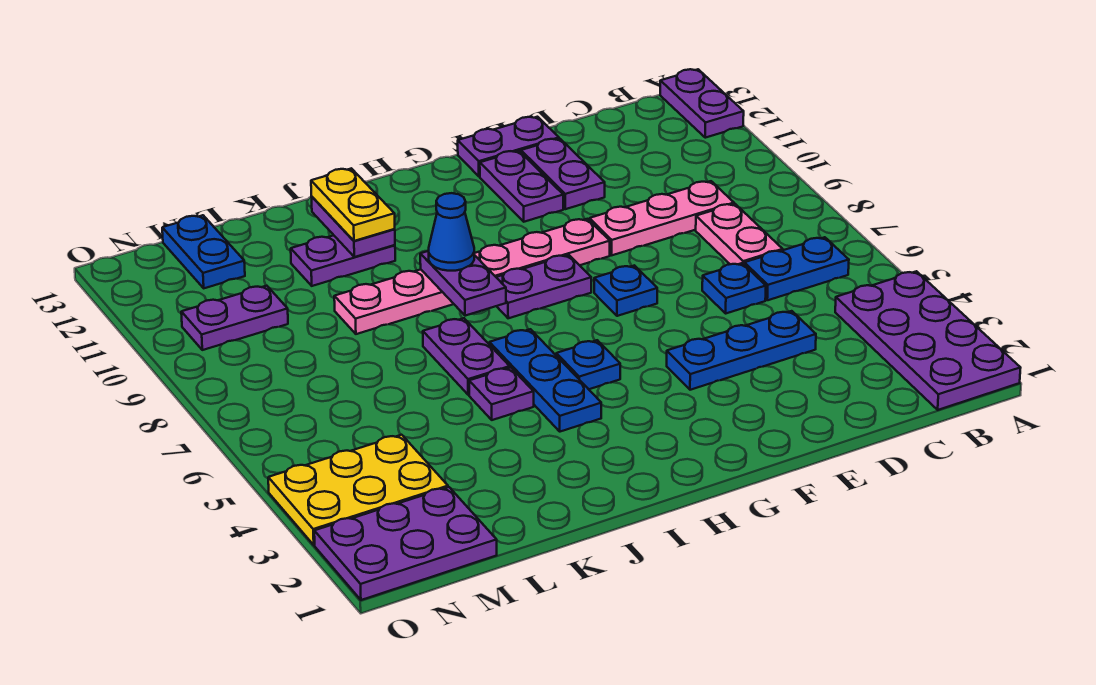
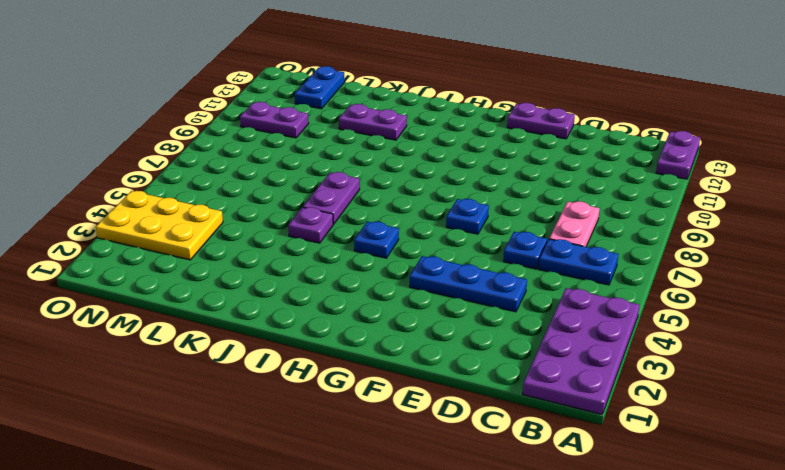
none -> pink plate C9:E9 level 1
none -> purple plate E11:E12 level 1
none -> pink plate F9:K9 level 1

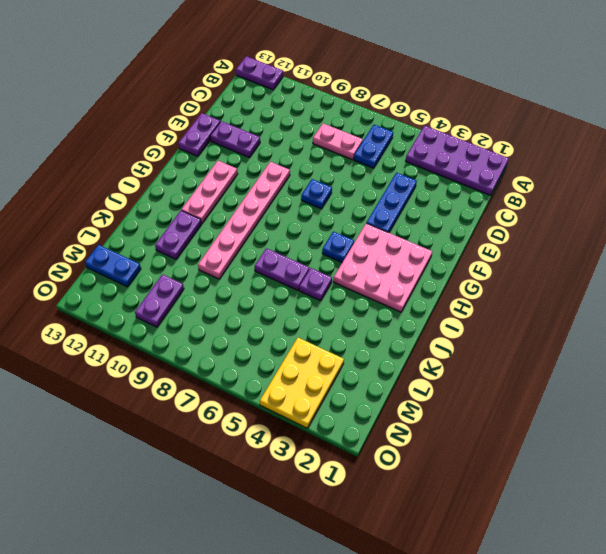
pink plate G2:I4 level 1 -> blue plate I4:I6 level 1
pink plate G11:I11 level 1 -> pink plate C9:E9 level 1
none -> blue plate D6 level 1
none -> purple plate F11:F12 level 1
none -> purple plate G8:H8 level 1

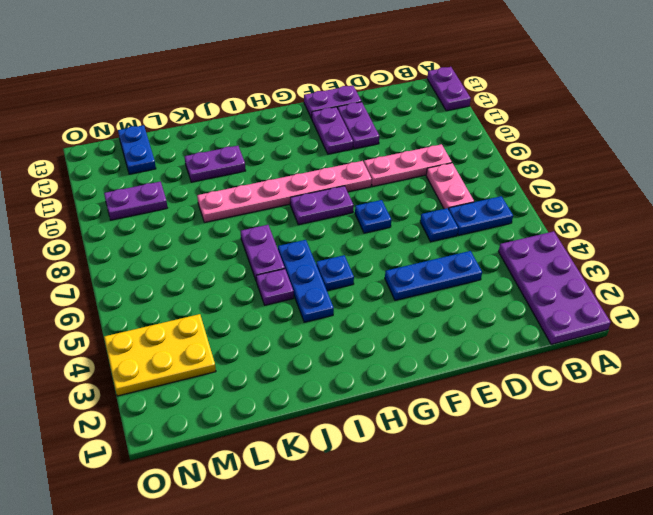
none -> purple plate M1:O2 level 1
none -> purple plate I8:I9 level 2
none -> purple plate J11:J12 level 2

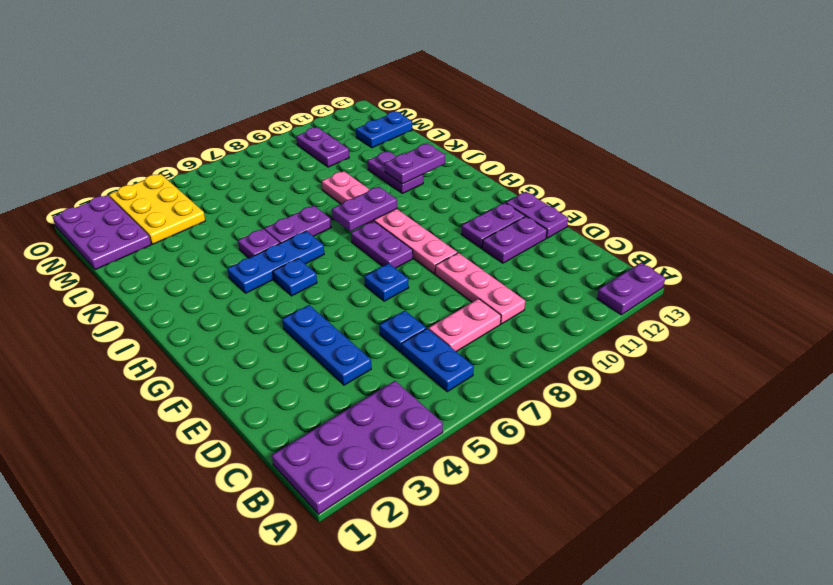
none -> blue cone I9 level 3
none -> yellow plate J11:J12 level 3

